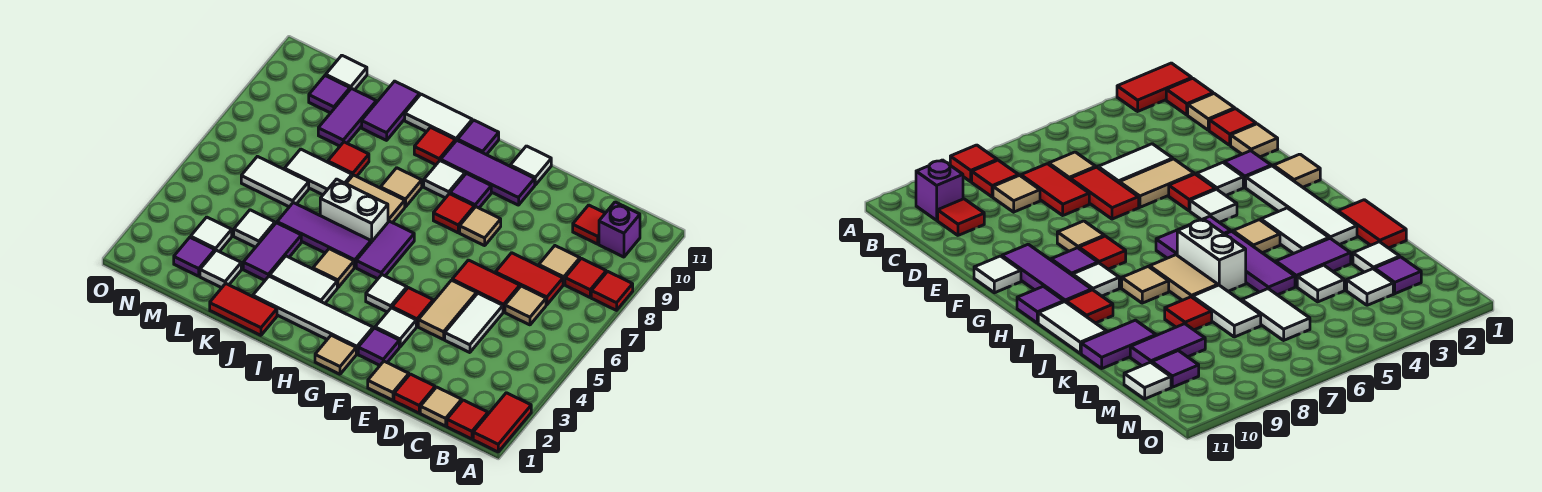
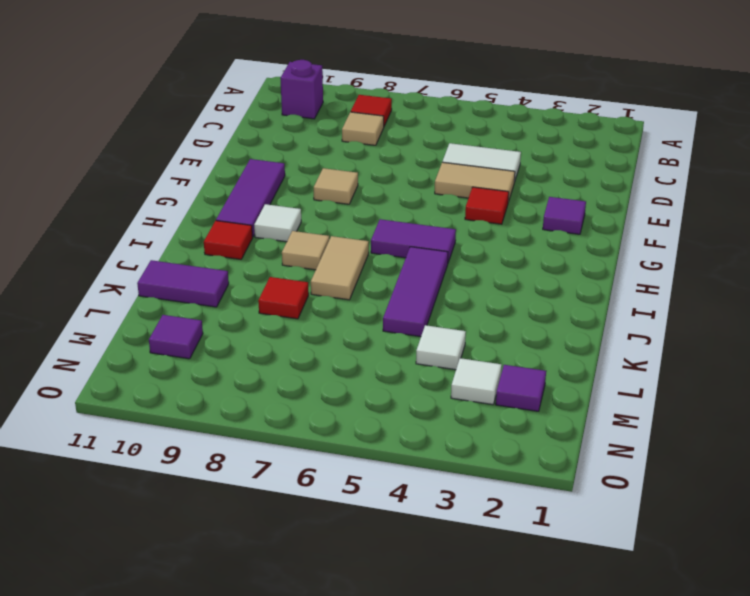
none -> red tile A1:A2 level 1
none -> red tile A8 level 1
none -> red tile B1 level 1
none -> tan tile C1 level 1

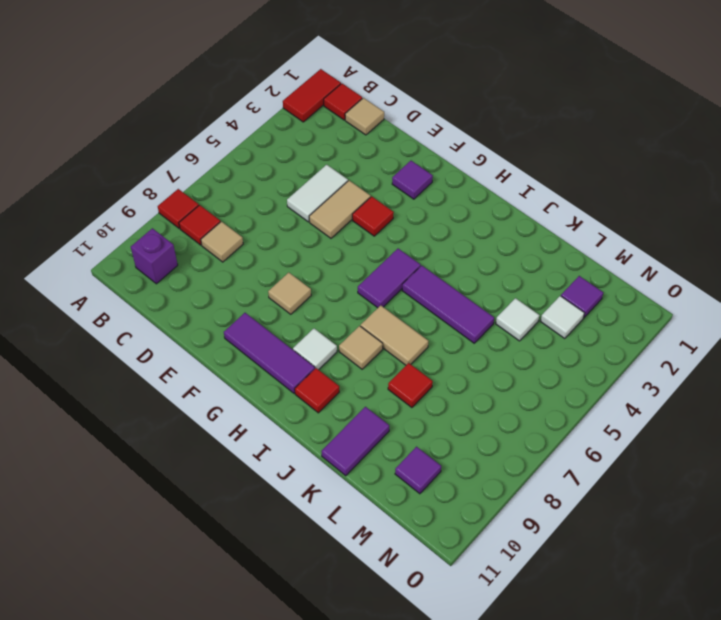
none -> tan tile C6 level 1
none -> red tile C7:D7 level 1
none -> red tile C10 level 1
none -> red tile D1 level 1

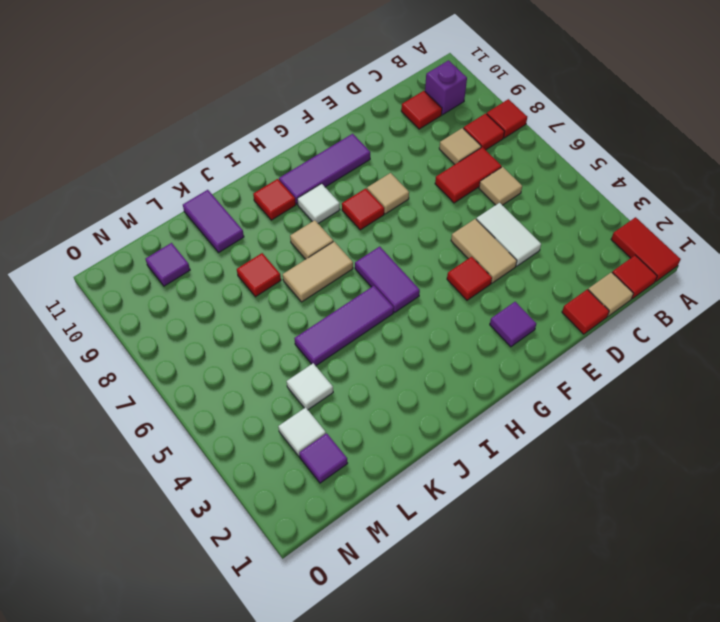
none -> red tile D6:E6 level 1
none -> tan tile E1 level 1
none -> white tile F3 level 1
none -> white tile F11 level 1

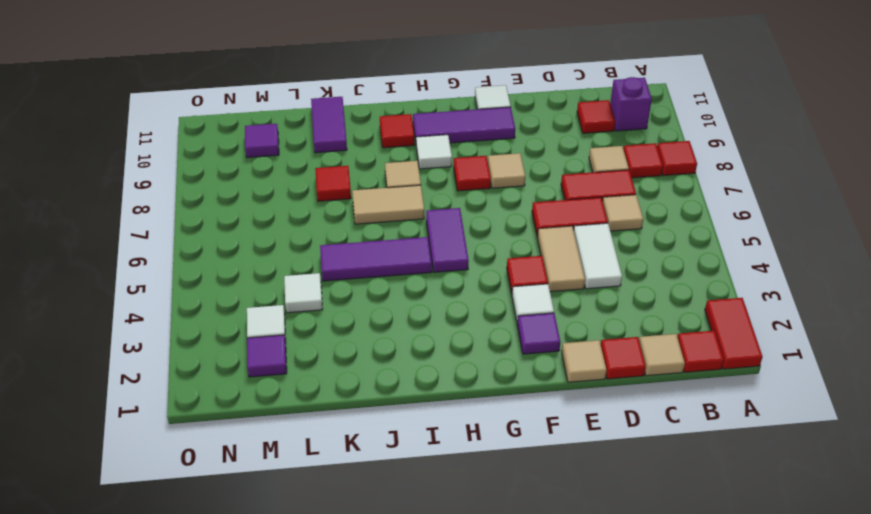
none -> tan tile G1 level 1
none -> white tile G2:J2 level 1
none -> white tile G4 level 1
none -> purple tile G9 level 1

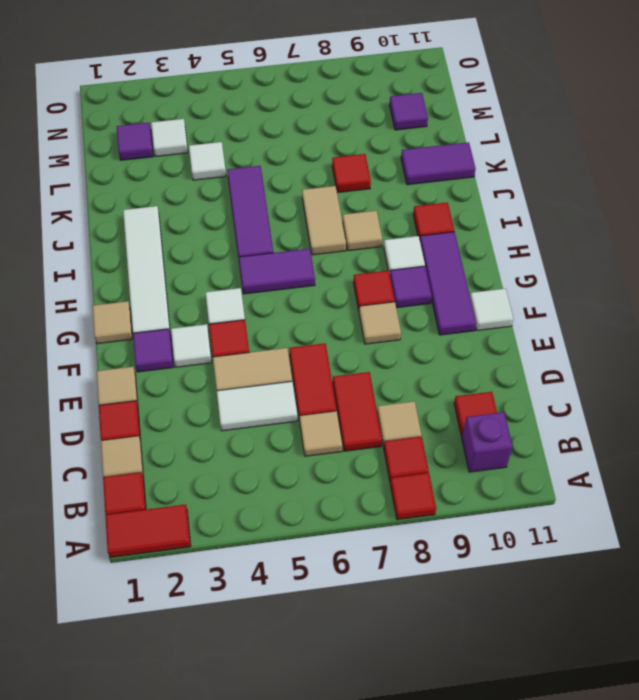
none -> purple tile H11 level 1
none -> white tile I3:J3 level 1
none -> tan tile I4 level 1
none -> white brick I6:J6 level 1

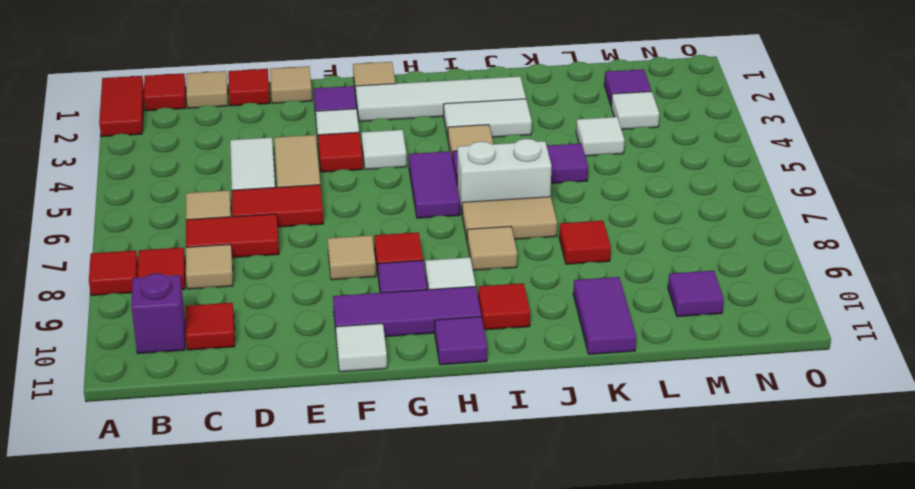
none -> white tile I11:J11 level 1
none -> red tile J1:K1 level 1
none -> purple tile K3:K4 level 1
none -> white tile K7:L7 level 1

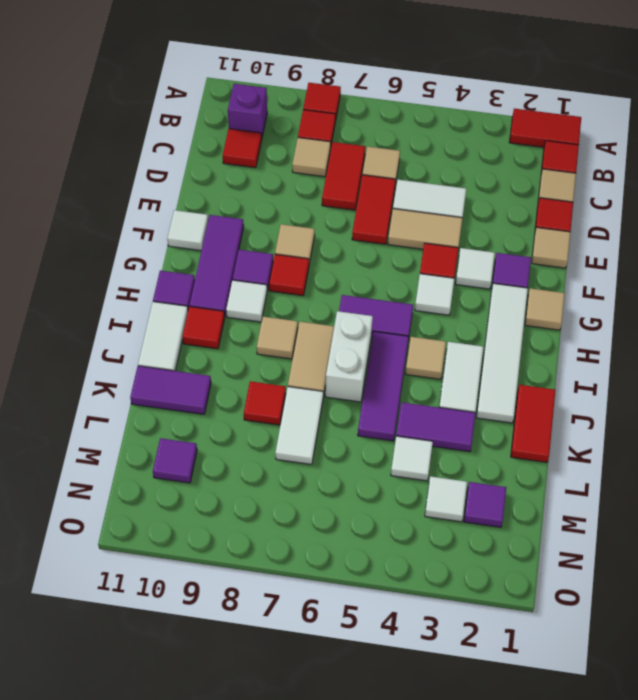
none -> white tile L2 level 1
none -> white tile L6:M6 level 1
none -> purple tile L9:L10 level 1
none -> white tile M11 level 1

